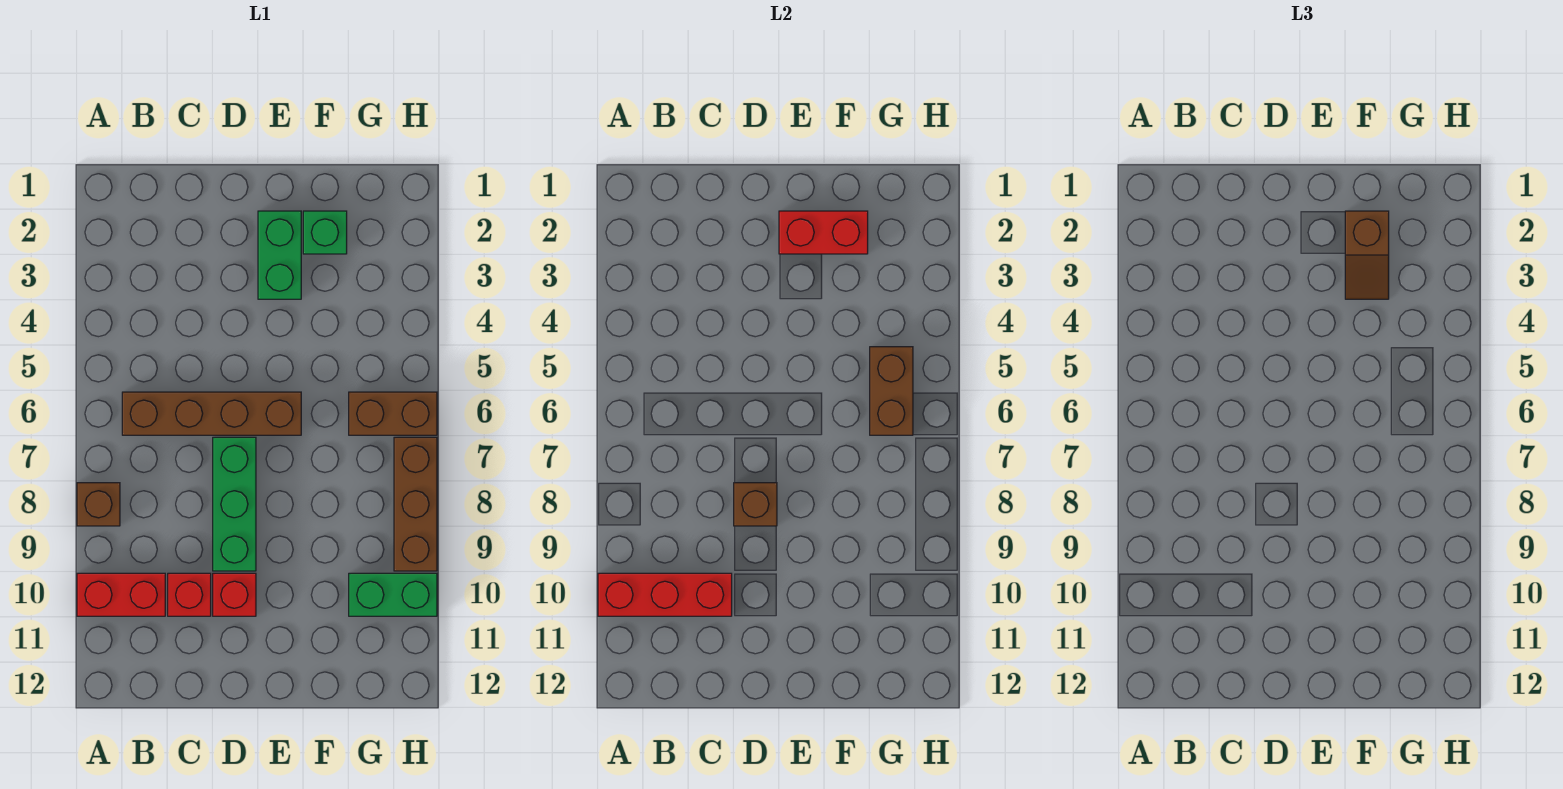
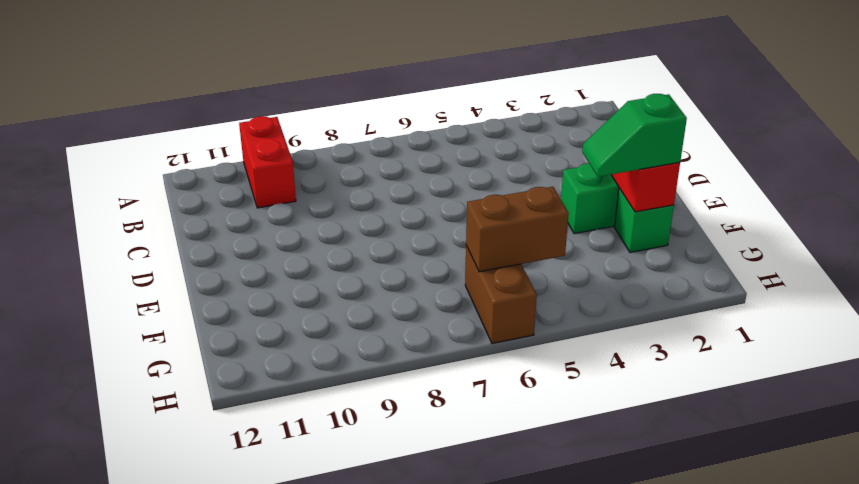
green slope F2:F3 level 3 top 2 -> brown slope F2:F3 level 3 top 2
none -> brown brick A8 level 1
none -> brown brick B6:E6 level 1
none -> red brick C10 level 1

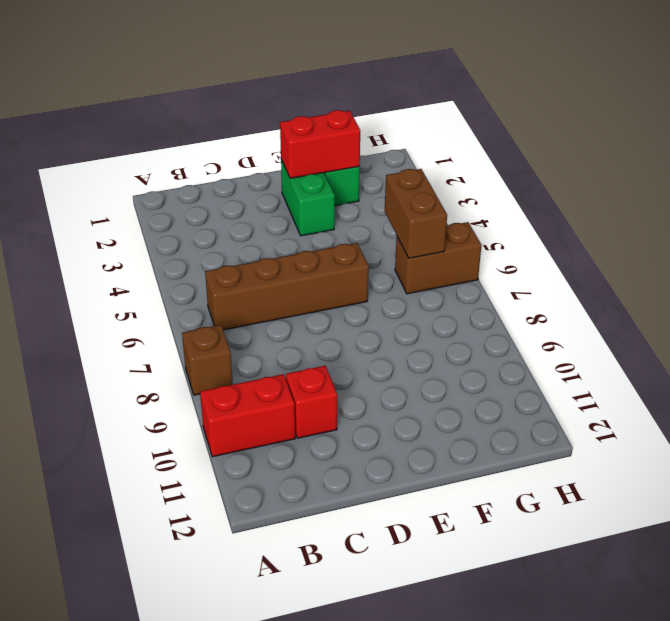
none -> green brick D7:D9 level 1
none -> red brick D10 level 1
none -> green brick G10:H10 level 1

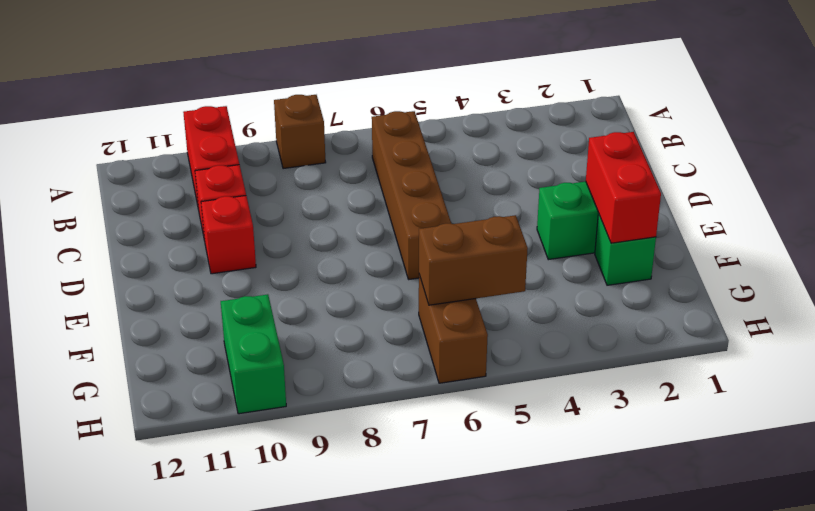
none -> green brick D7:D9 level 1
none -> brown brick H7:H9 level 1
none -> red brick A10:C10 level 2

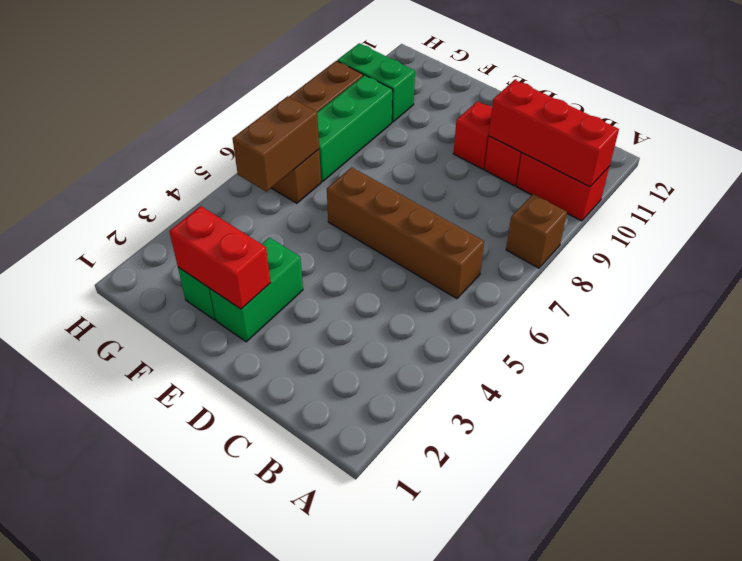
green brick G7:G9 level 1 -> green brick D7:D9 level 1
none -> brown brick D8 level 2
none -> brown slope F2:F3 level 3 top 2

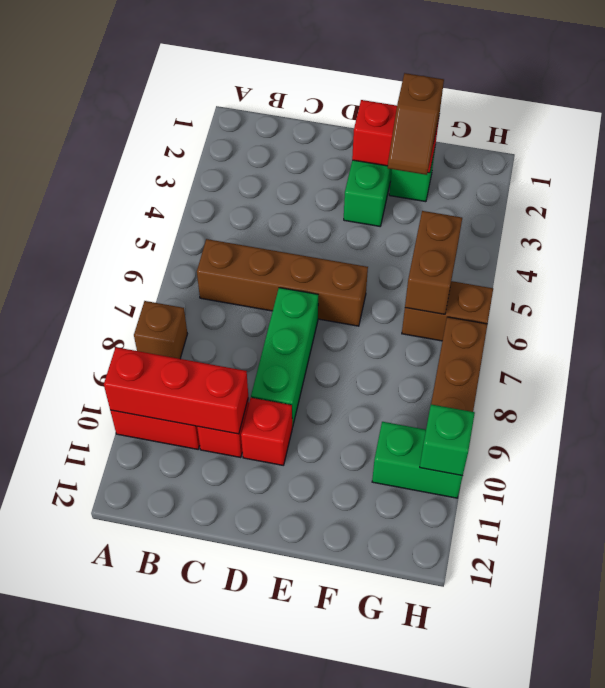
green brick H10 level 2 -> none
none -> brown brick D8 level 2

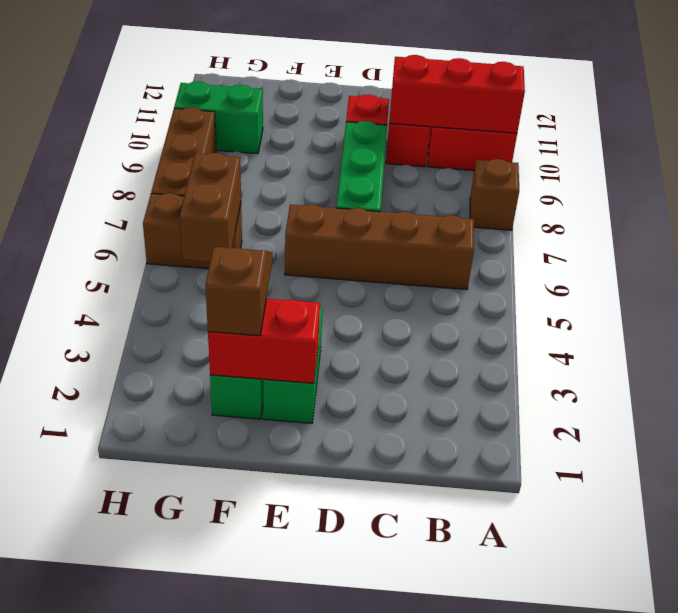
none -> brown brick D8 level 2

